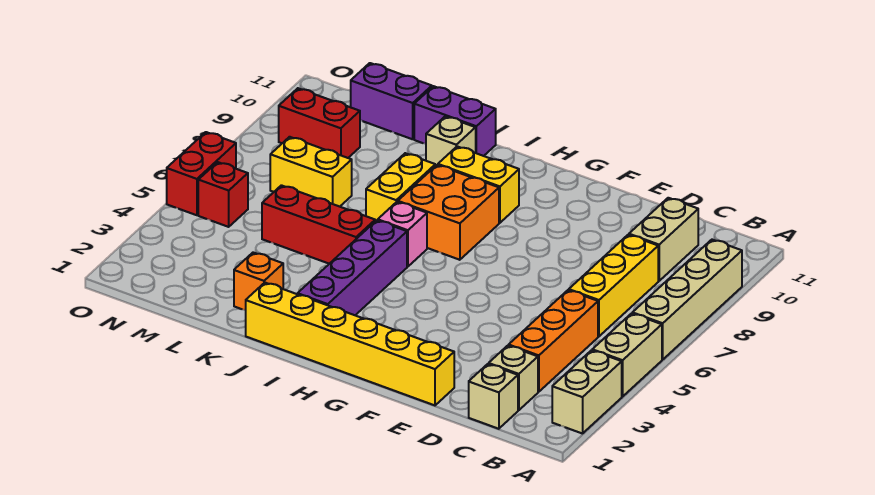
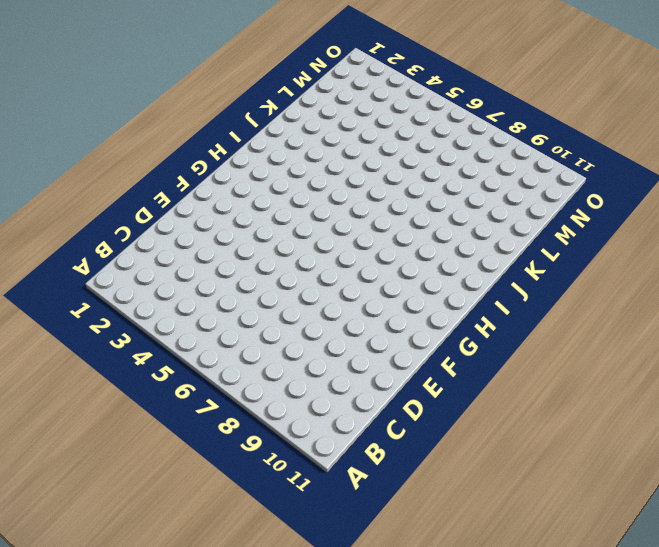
none -> tan brick A2:A3 level 1
none -> tan brick A4:A5 level 1
none -> tan brick A6:A9 level 1

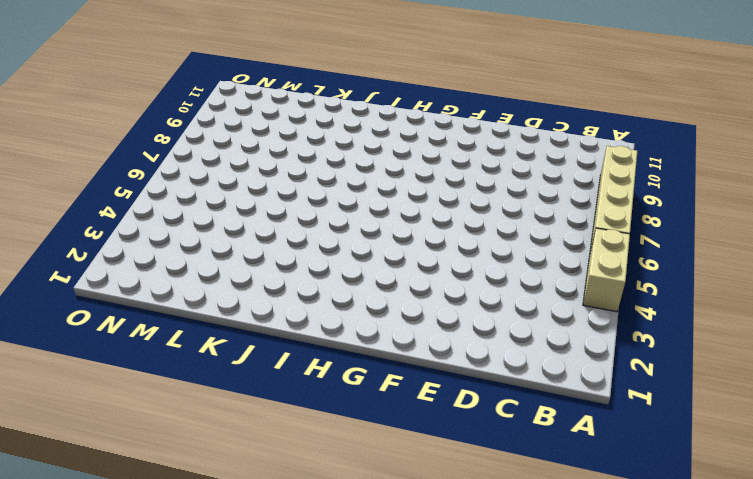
none -> tan brick A2:A3 level 1
none -> tan brick C1 level 1
none -> tan brick C2 level 1

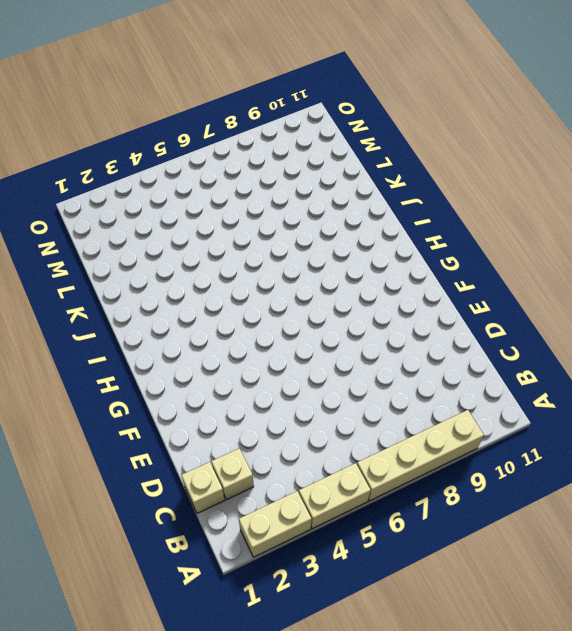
none -> orange brick C3:C5 level 1
none -> yellow brick C6:C8 level 1
none -> tan brick C9:C10 level 1

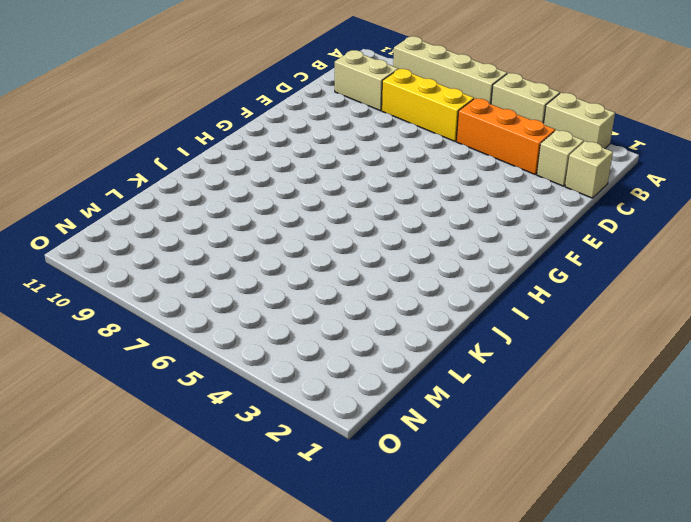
none -> yellow brick E1:J1 level 1
none -> orange brick H7:I8 level 1
none -> yellow brick H9:I9 level 1

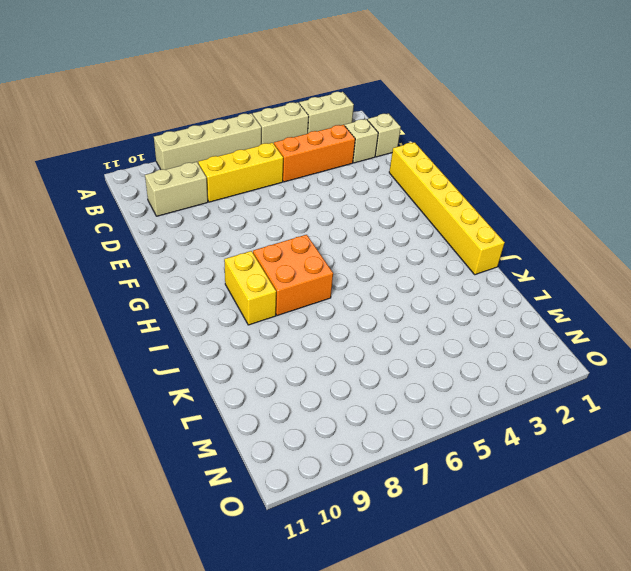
none -> purple brick I2:I5 level 1
none -> pink brick I6 level 1
none -> red brick J5:L5 level 1

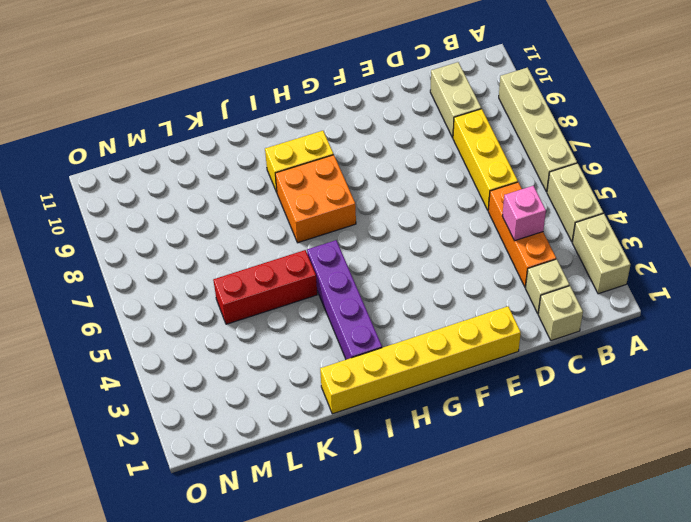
pink brick C4 level 2 -> pink brick I6 level 1
none -> yellow brick J7:J8 level 1
none -> tan brick J10 level 1
none -> purple brick J11:K11 level 1

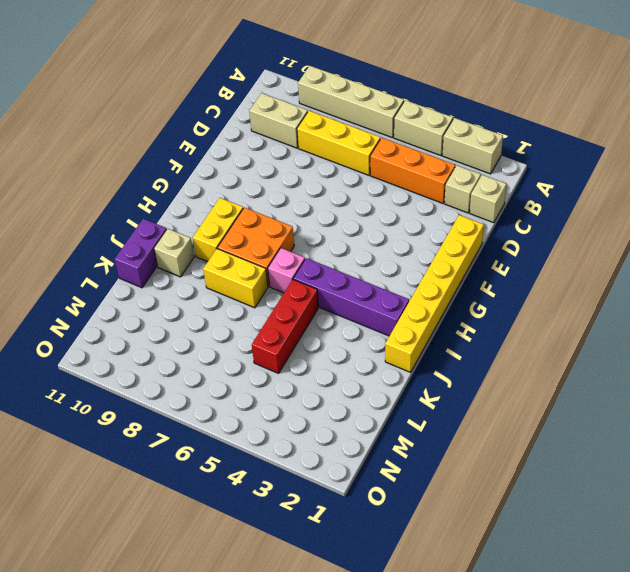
none -> orange brick K2 level 1
none -> yellow brick L7:M7 level 1
none -> purple brick L11:M11 level 1

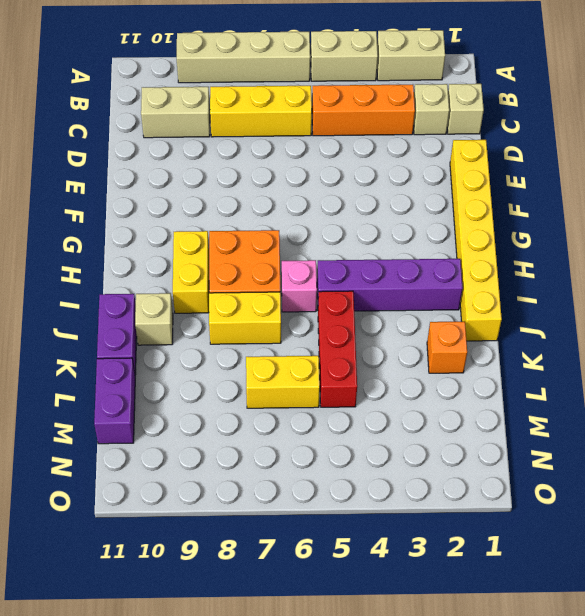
yellow brick L6:L7 level 1 -> yellow brick L7:M7 level 1
none -> red brick M9:N9 level 1
none -> red brick N5 level 1
none -> red brick O5:O6 level 1

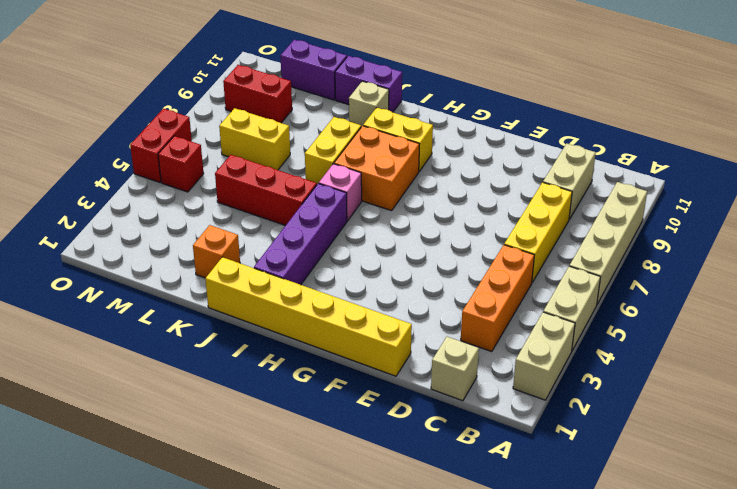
none -> tan brick C2 level 1

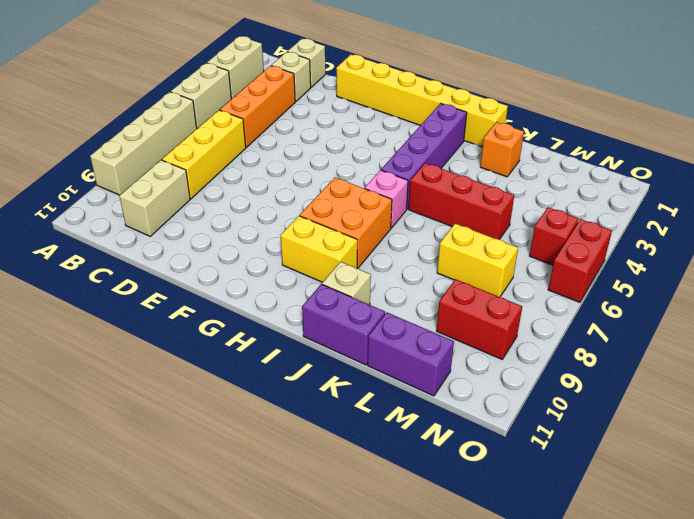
none -> yellow brick J7:J8 level 1

